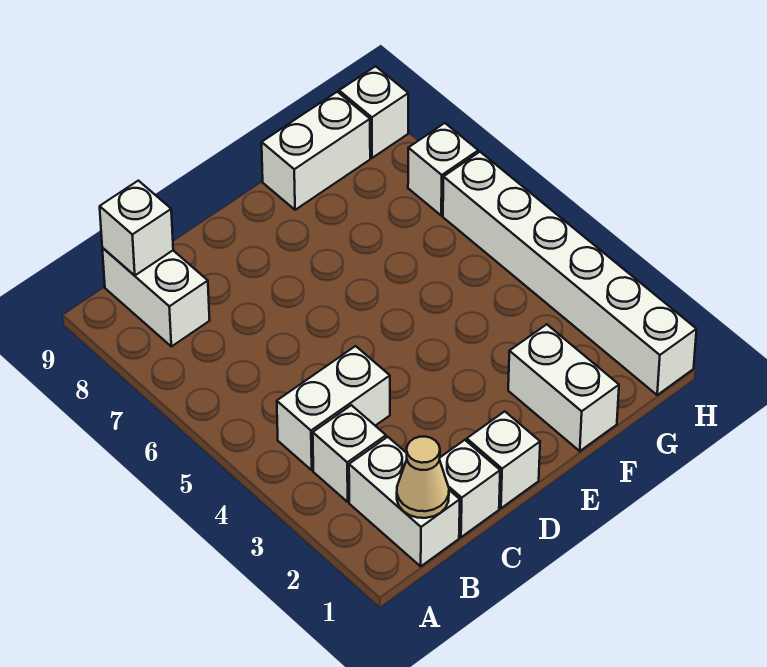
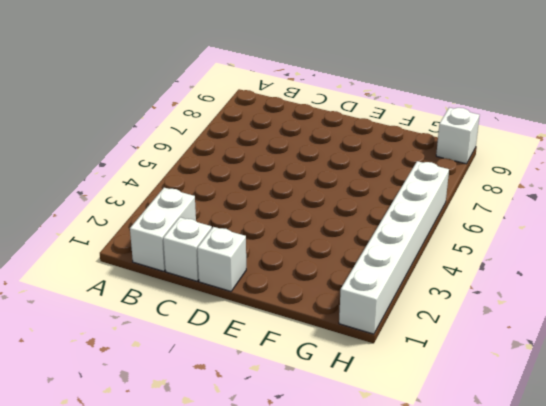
none -> white brick B3 level 1
none -> white brick B4:C4 level 1
none -> white brick B8:B9 level 1

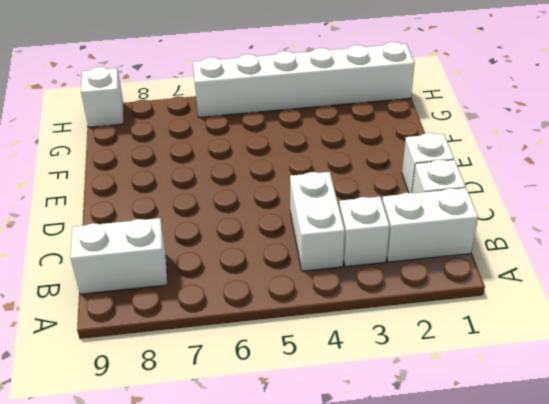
none -> white brick F1:F2 level 1
none -> white brick F9:G9 level 1
none -> white brick H7 level 1

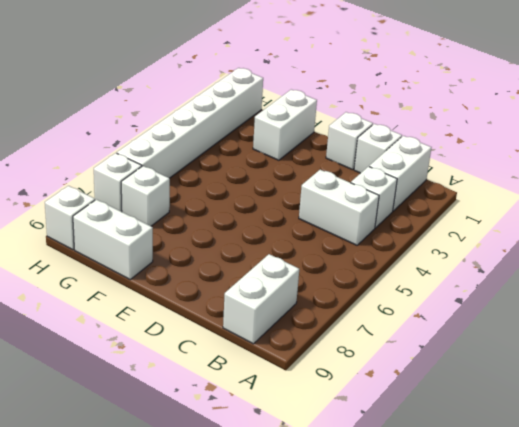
white brick G7 level 1 -> white brick B9 level 2
none -> tan cone B1 level 2

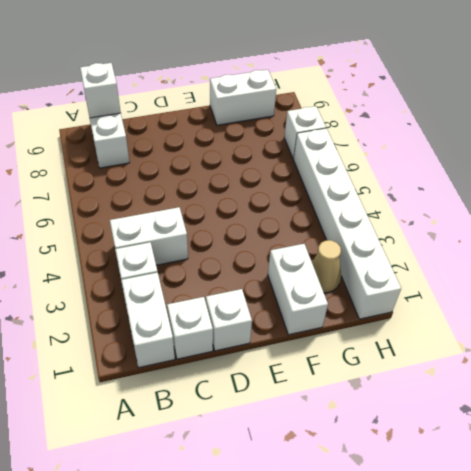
tan cone G2 level 1 -> tan cone B1 level 2
none -> white brick H9 level 1

